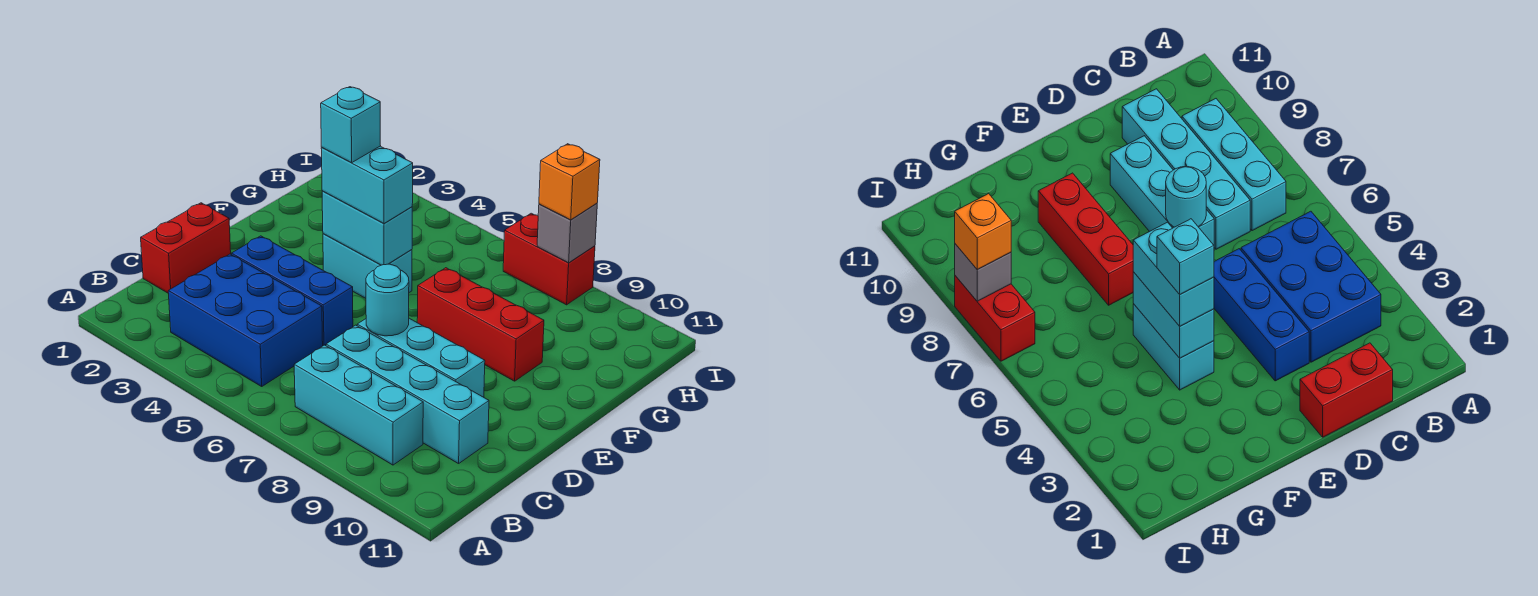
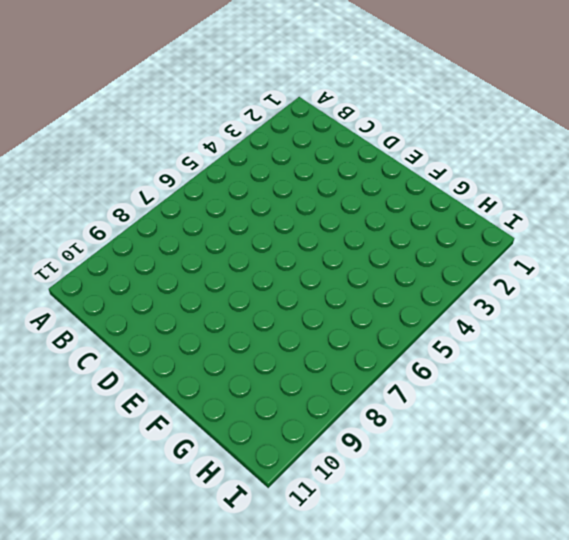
none -> blue brick B3:C5 level 1
none -> cyan brick B7:B9 level 1
none -> red brick C1:D1 level 1

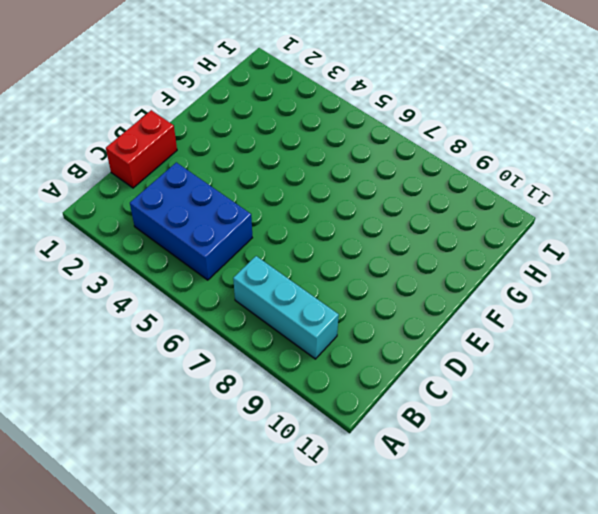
none -> cyan brick C7:C10 level 1
none -> blue brick D3:D5 level 1
none -> cyan brick D7:D9 level 1

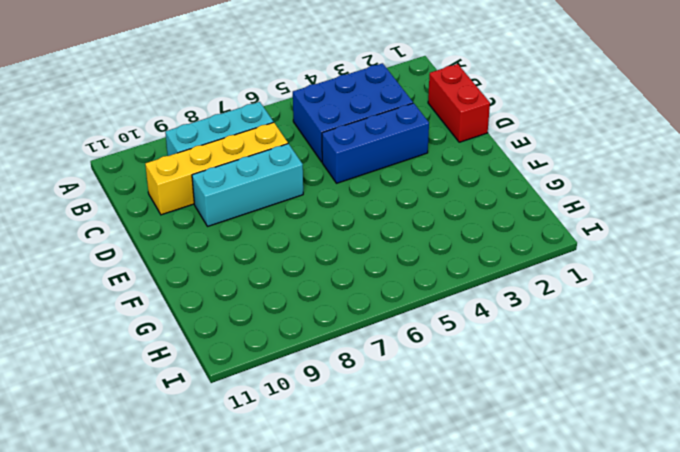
yellow brick C7:C10 level 1 -> cyan brick C7:C10 level 1
none -> cyan brick F4:F5 level 1
none -> red brick F7:F9 level 1
none -> red brick I7:I8 level 1

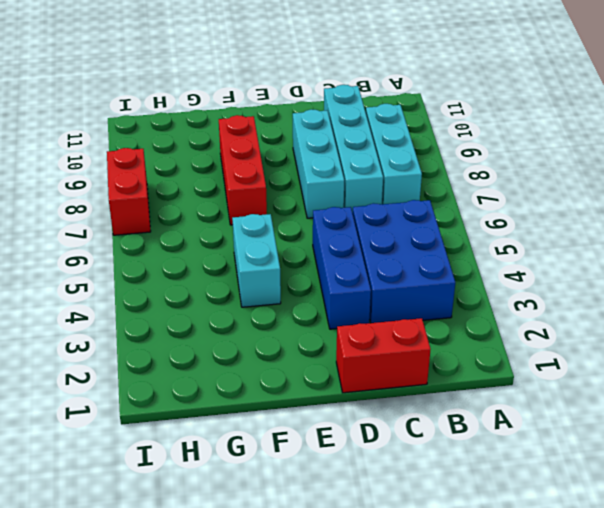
none -> cyan round brick D7 level 2
none -> cyan brick F4:F5 level 2
none -> grey brick I8 level 2

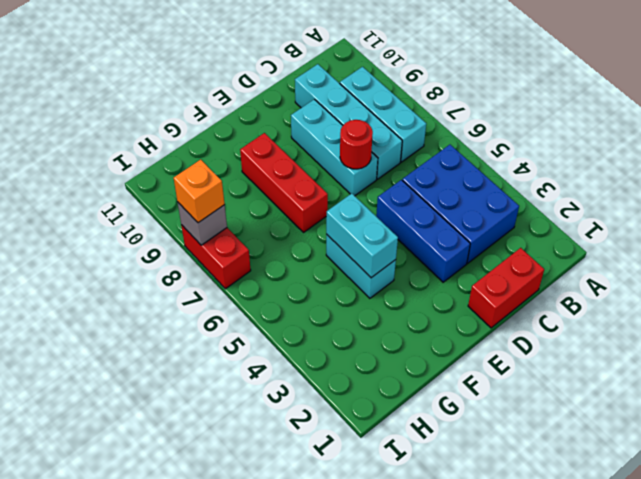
red round brick D7 level 2 -> cyan round brick D7 level 2
none -> cyan brick F4:F5 level 3
none -> cyan brick F4 level 4

